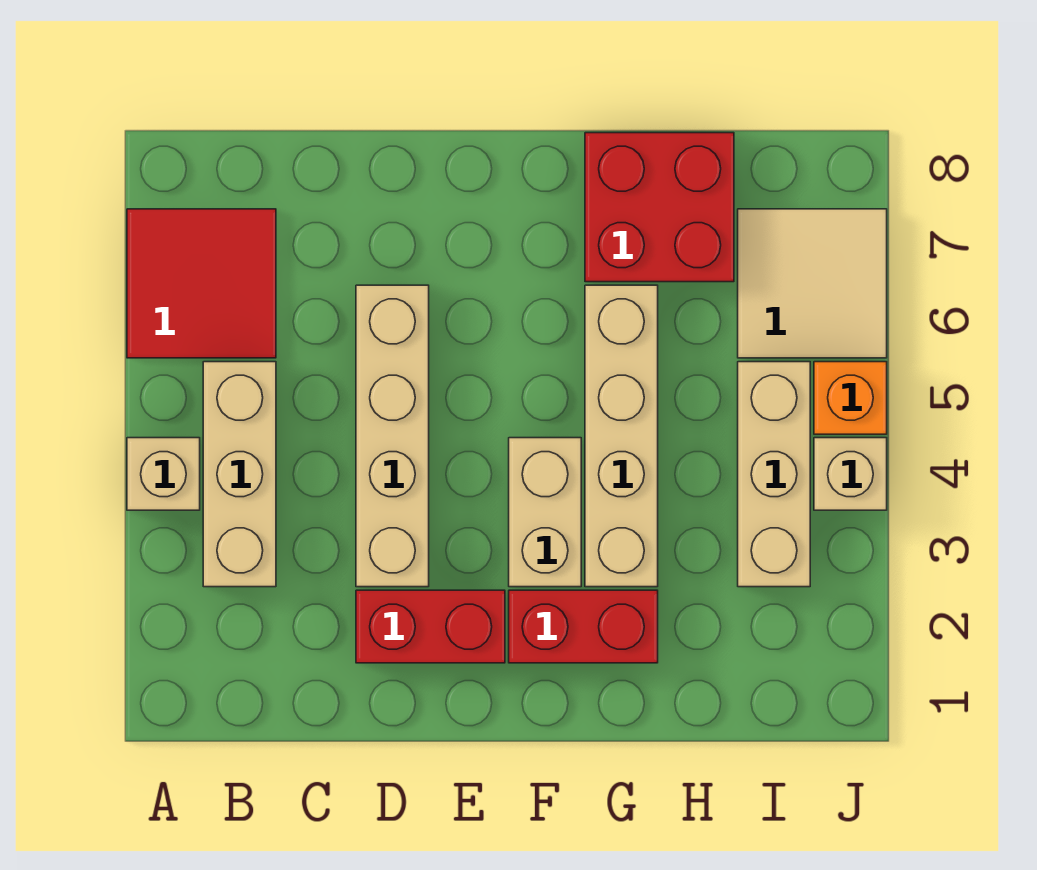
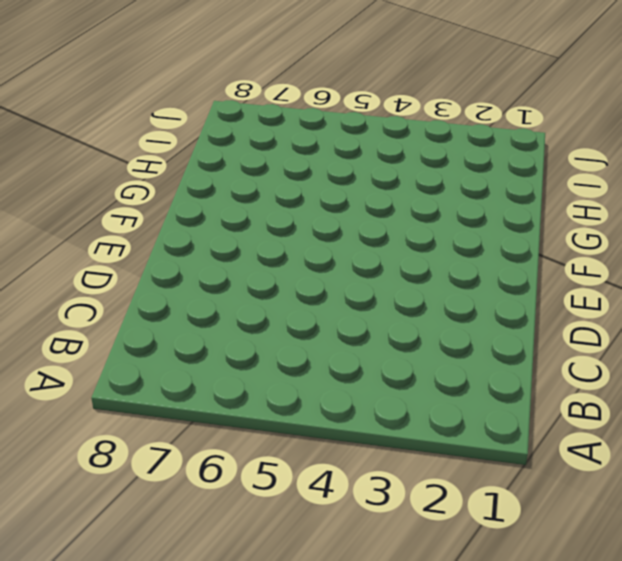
none -> tan brick A4 level 1
none -> red tile A6:B7 level 1
none -> tan brick B3:B5 level 1

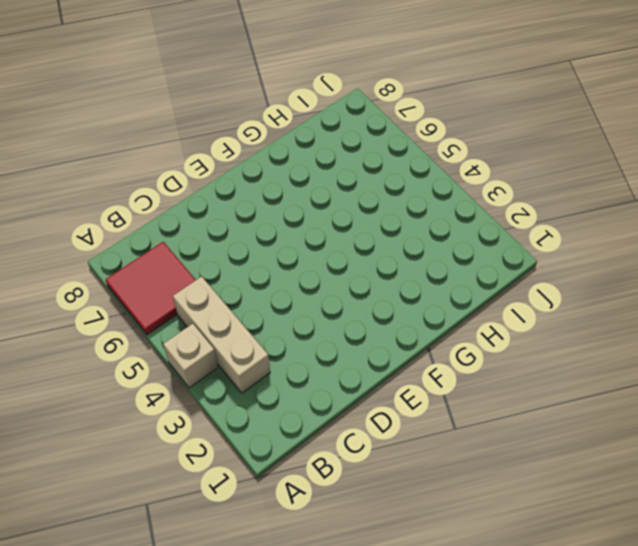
none -> red brick D2:E2 level 1
none -> tan brick D3:D6 level 1
none -> red brick F2:G2 level 1

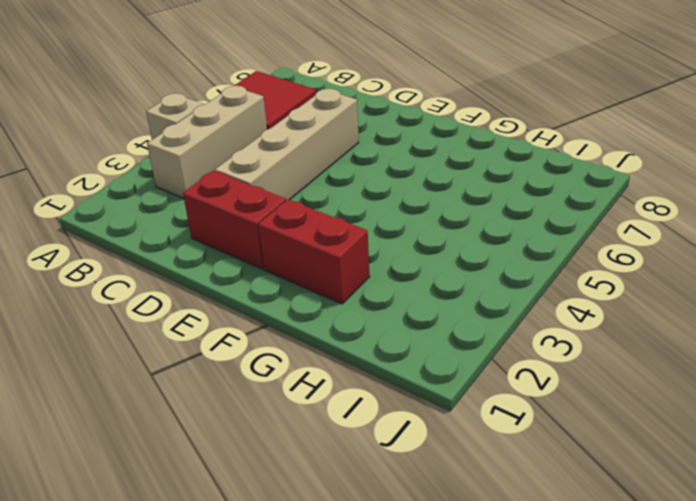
none -> tan brick F3:F4 level 1
none -> tan brick G3:G6 level 1
none -> red brick G7:H8 level 1

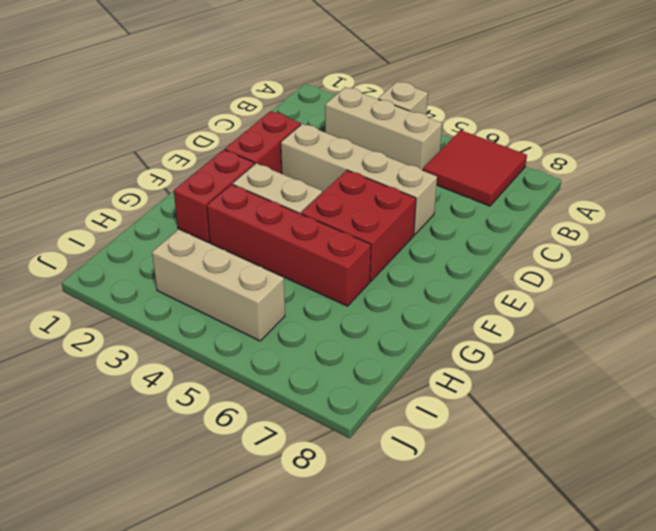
red brick E5:F6 level 1 -> red brick G7:H8 level 1
red brick G3:G6 level 1 -> tan brick G3:G6 level 1
none -> tan tile I6:J7 level 1
none -> tan brick J4 level 1
none -> orange brick J5 level 1

